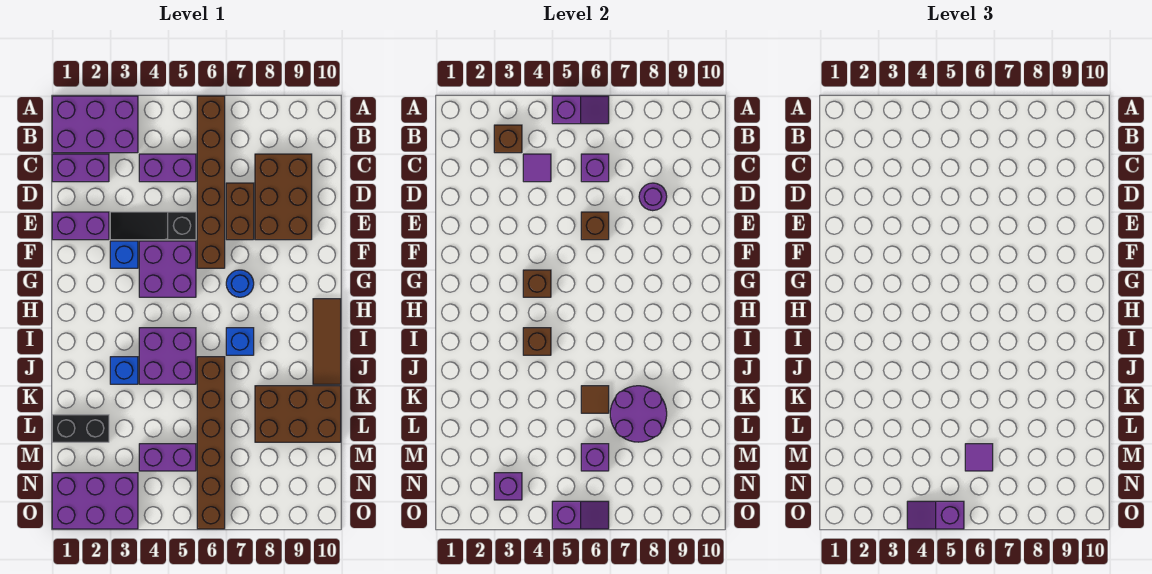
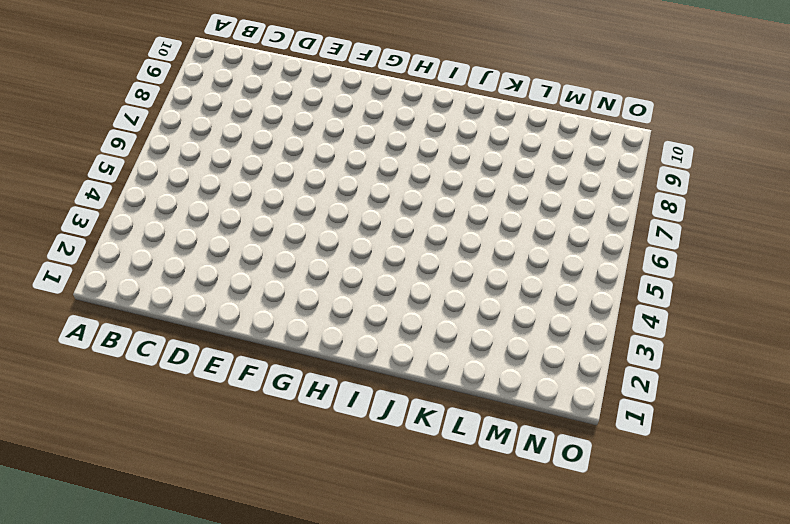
none -> purple brick A1:B3 level 1
none -> brown brick A6:F6 level 1
none -> purple brick C1:C2 level 1
none -> purple brick C4:C5 level 1

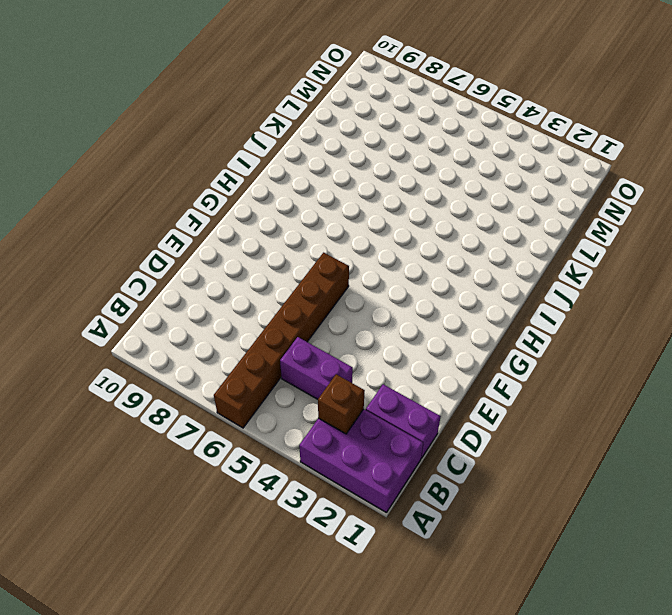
none -> brown brick C8:E9 level 1
none -> brown brick D7:E7 level 1
none -> purple brick E1:E2 level 1
none -> black slope E3:E5 level 1 top 5

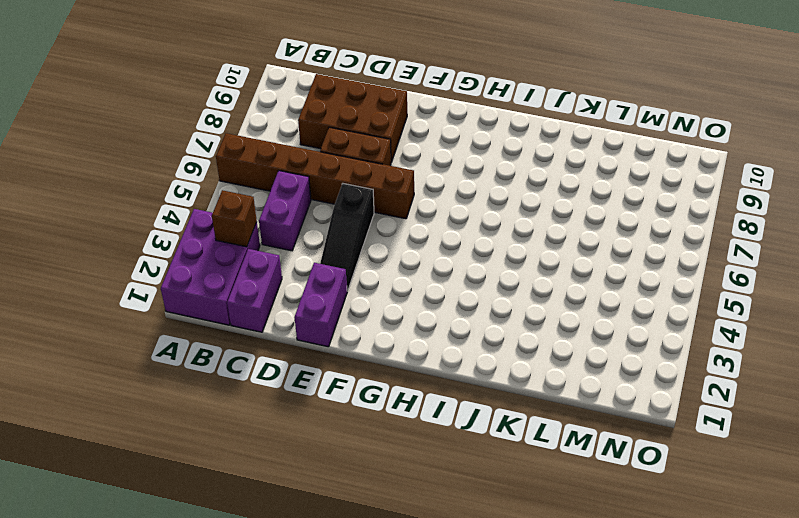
none -> blue brick F3 level 1
none -> purple brick F4:G5 level 1
none -> blue round brick G7 level 1
none -> brown tile H10:J10 level 1

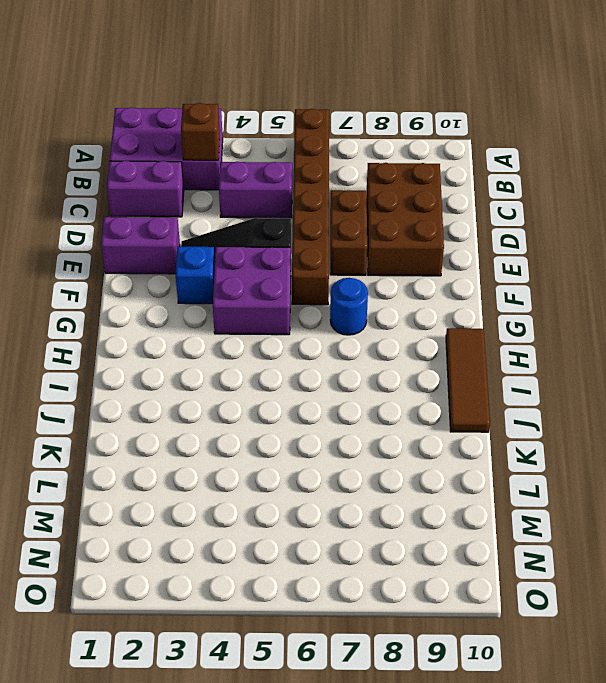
none -> purple brick I4:J5 level 1
none -> blue brick I7 level 1
none -> blue brick J3 level 1
none -> brown brick J6:O6 level 1

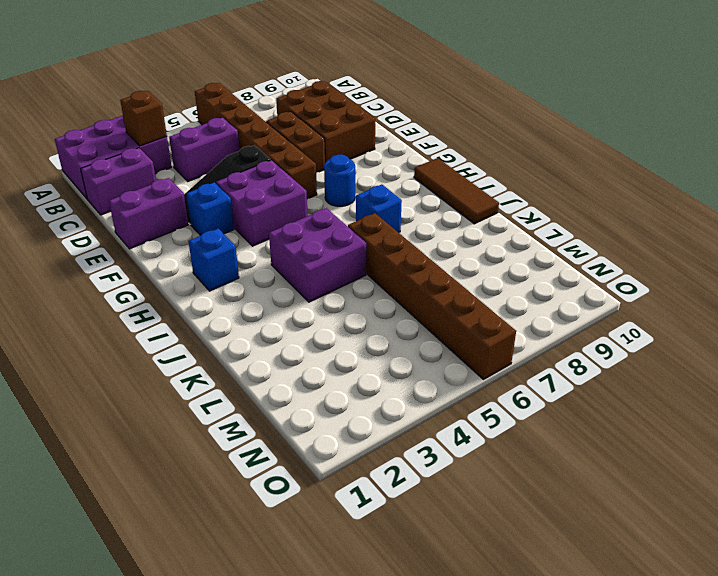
blue brick H2 level 1 -> blue brick J3 level 1
none -> brown brick K8:L10 level 1
none -> black brick L1:L2 level 1
none -> purple brick M4:M5 level 1
none -> purple brick N1:O3 level 1

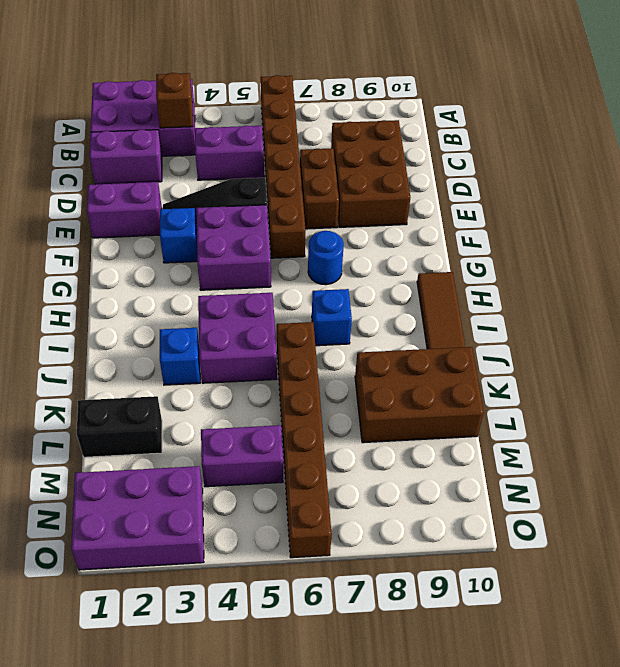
none -> purple slope A5:A6 level 2 top 5
none -> purple tile C4 level 2
none -> purple brick C6 level 2
none -> purple round brick D8 level 2

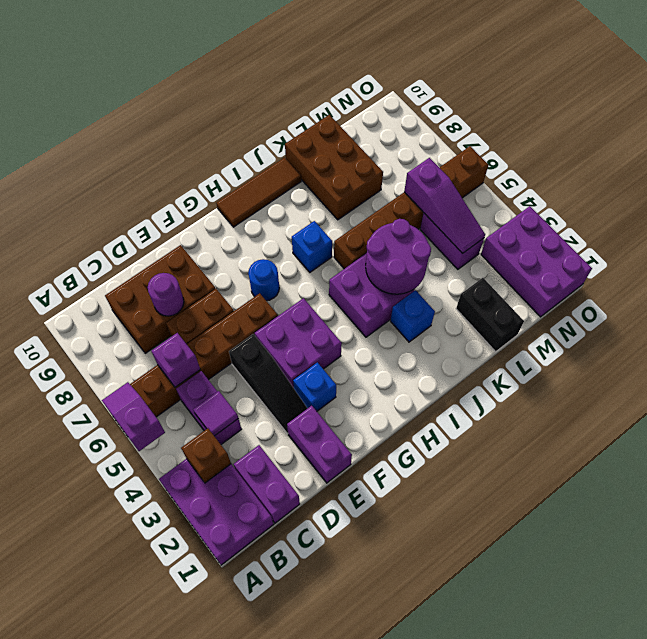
purple round brick J4:K5 level 2 -> purple round brick K7:L8 level 2
purple slope M4:M6 level 2 top 6 -> purple brick M6 level 2
none -> brown brick E6 level 2
none -> brown brick G4 level 2
none -> brown brick I4 level 2
none -> brown tile K6 level 2

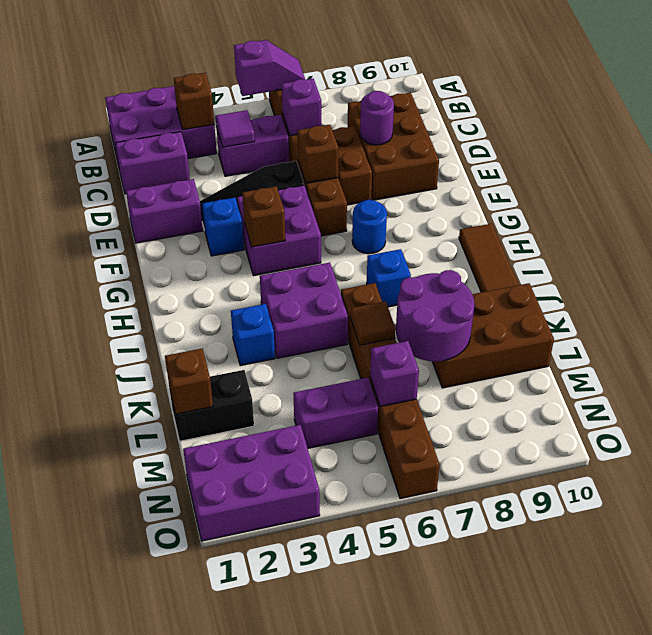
brown brick L1 level 2 -> brown brick I4 level 2
none -> purple brick N3 level 2
none -> purple slope O5:O6 level 2 top 5
none -> purple tile M6 level 3
none -> purple slope O4:O5 level 3 top 5

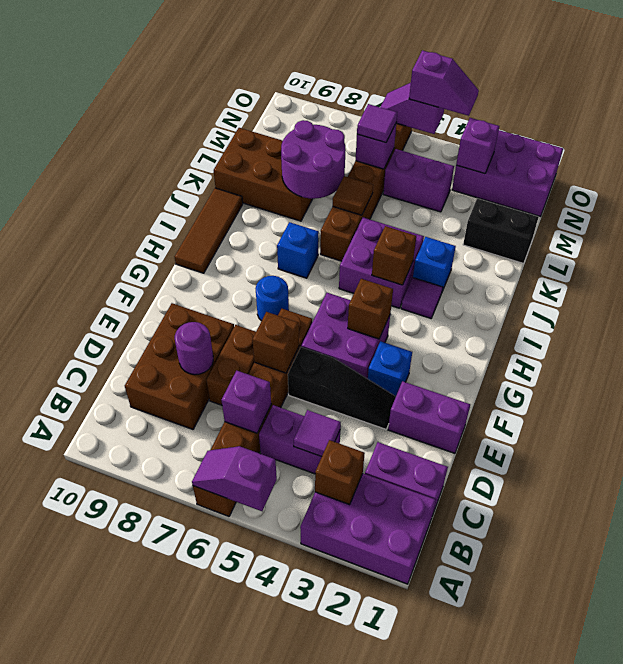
purple tile I3 level 1 -> none

